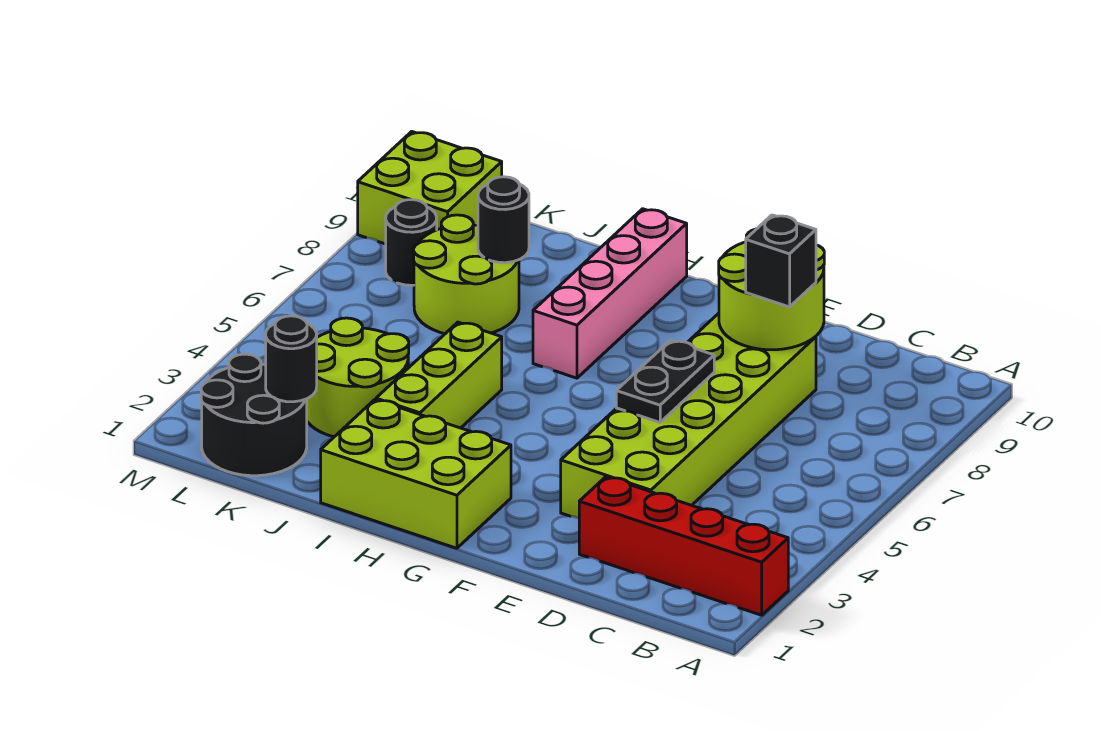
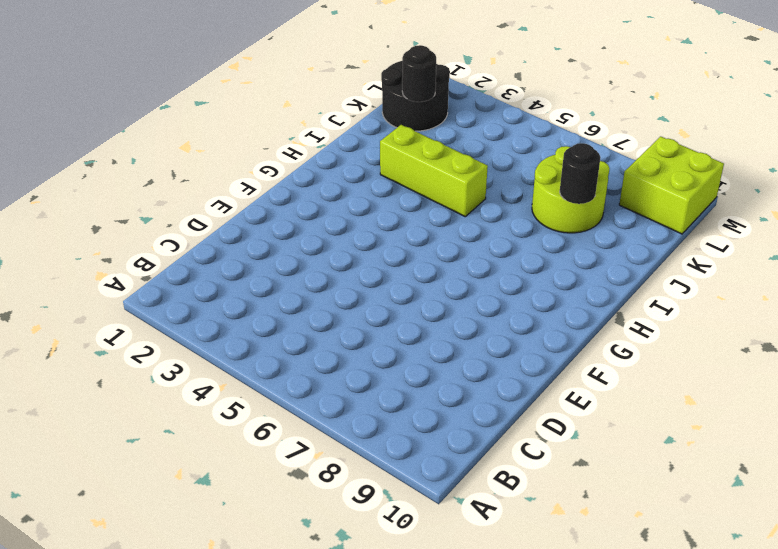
none -> red brick A2:D2 level 1
none -> lime brick D3:E8 level 1
none -> lime brick G1:I2 level 1

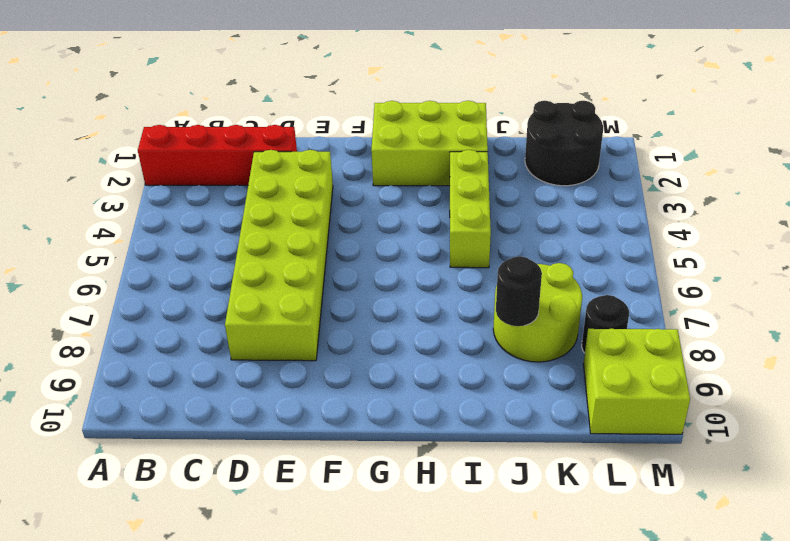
none -> pink brick H7:H10 level 1
none -> lime round brick J3:K4 level 1
none -> lime round brick D8:E9 level 2

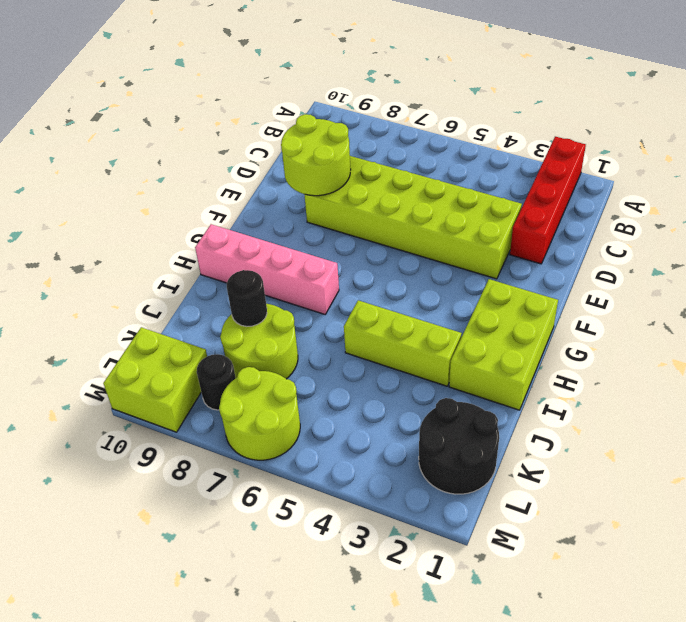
lime round brick L6:M7 level 1 -> lime round brick J3:K4 level 1
none -> black plate E5:E6 level 2
none -> black round brick K2 level 2
none -> black brick D8 level 3

